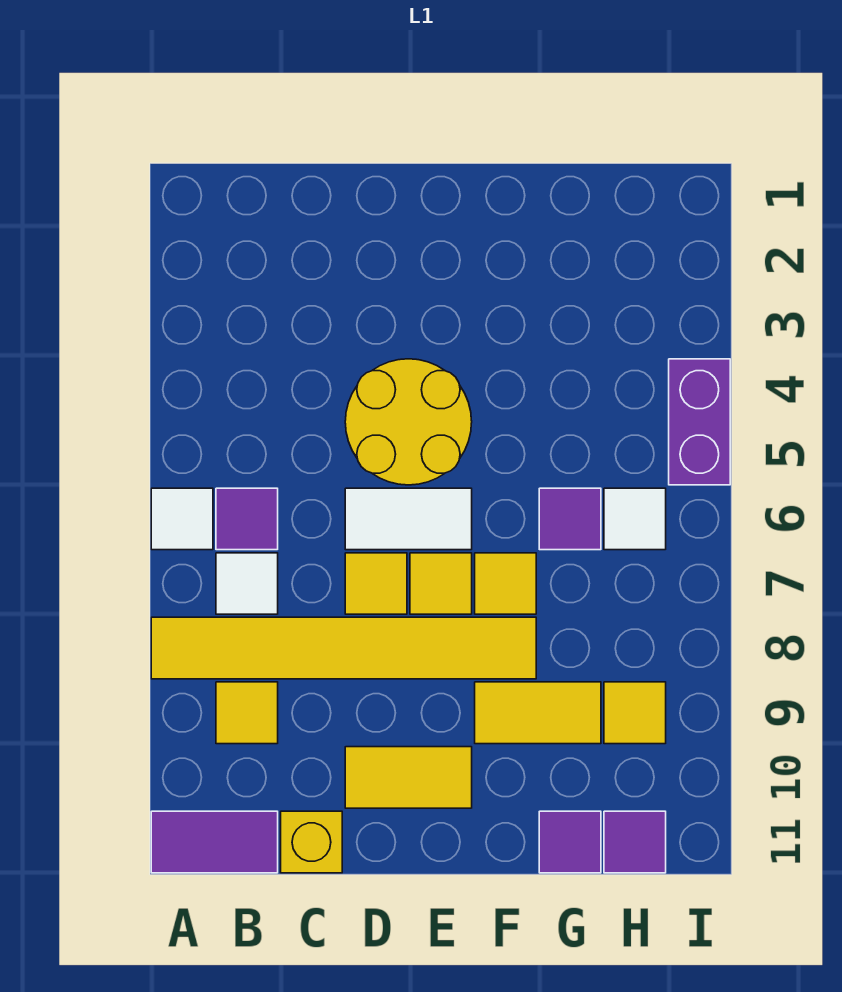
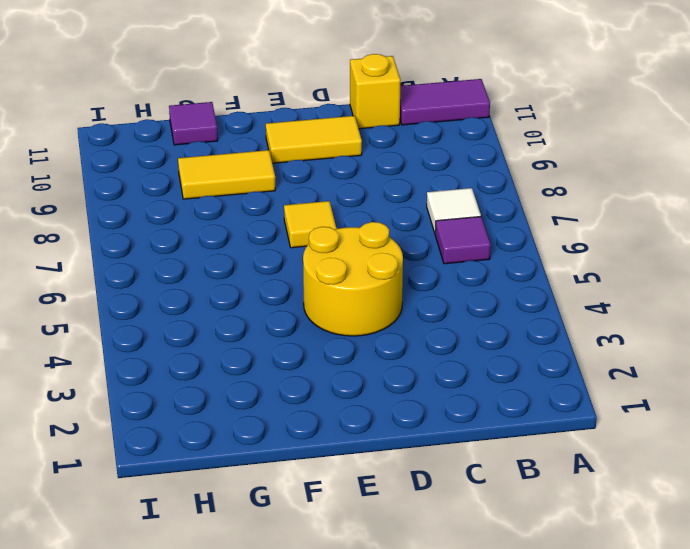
none -> white tile A6 level 1
none -> yellow tile A8:F8 level 1
none -> yellow tile B9 level 1

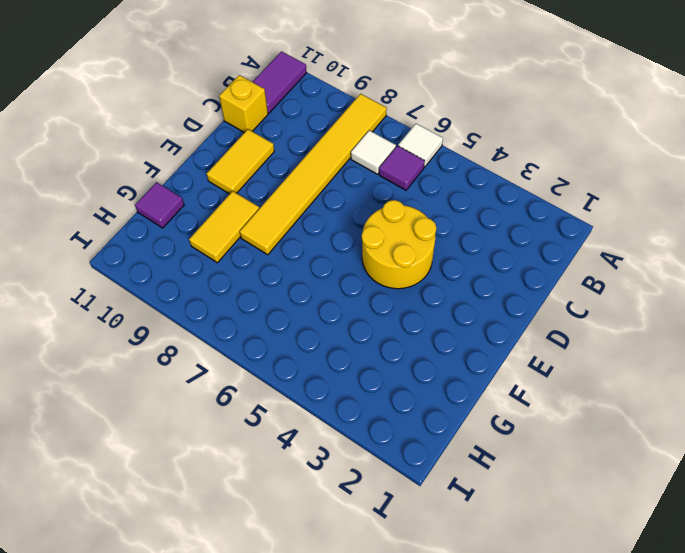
none -> yellow tile B9 level 1
none -> white tile D6:E6 level 1
none -> yellow tile D7 level 1

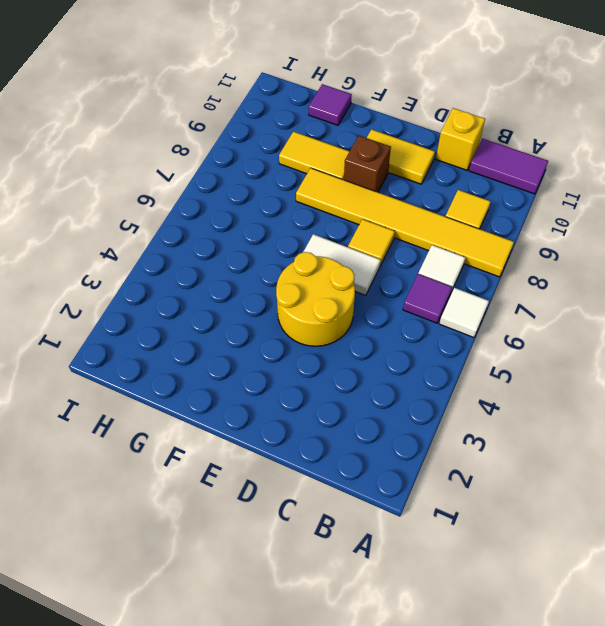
brown brick E9 level 1 -> none
none -> yellow tile E7 level 1
none -> yellow tile F7 level 1
none -> purple tile G6 level 1

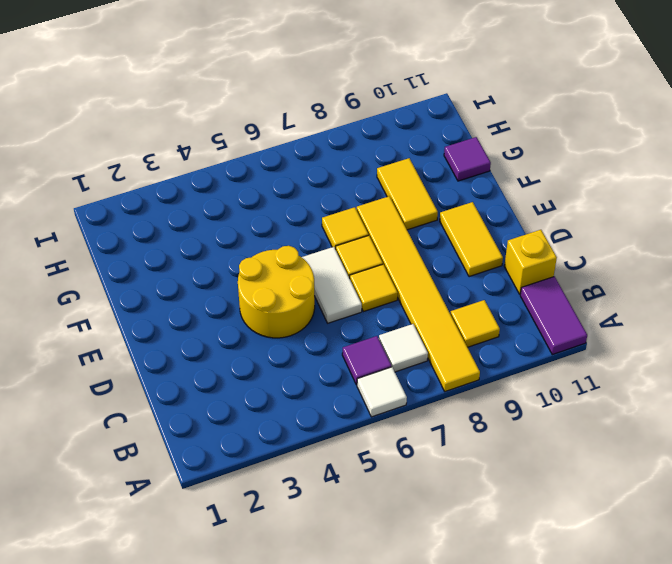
none -> purple tile G6 level 1
none -> white tile H6 level 1
none -> yellow tile H9 level 1

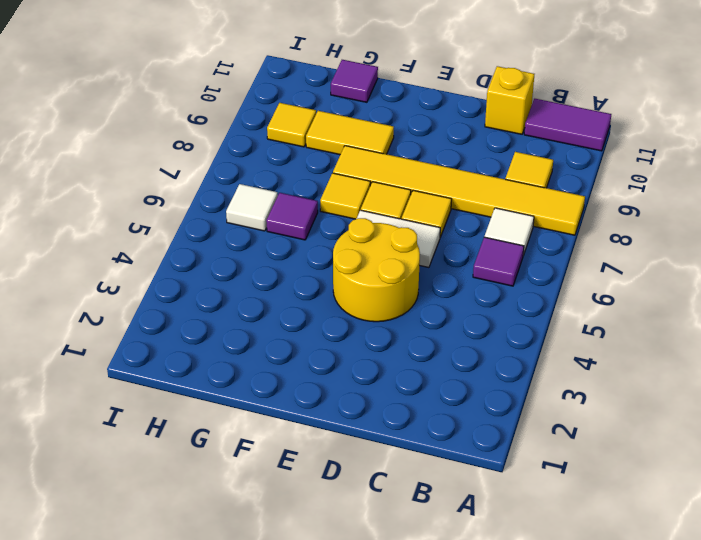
none -> white tile A6 level 1
none -> yellow tile D10:E10 level 1
none -> purple tile H11 level 1

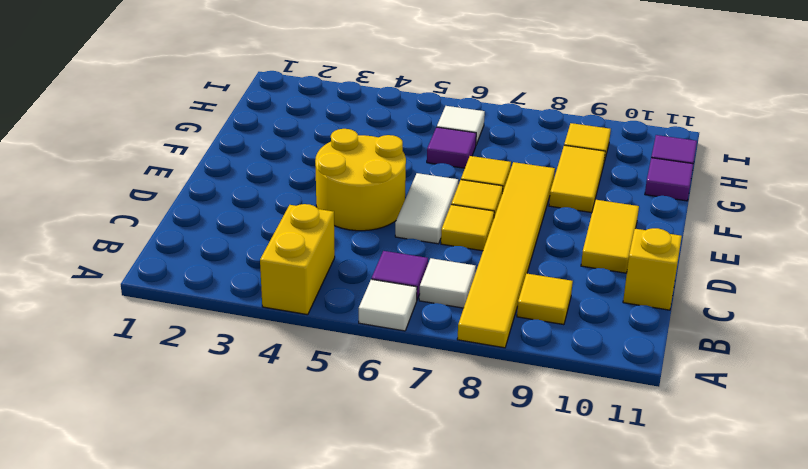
yellow brick A4:B4 level 1 -> none
none -> purple tile A11:B11 level 1
none -> purple brick I4:I5 level 1

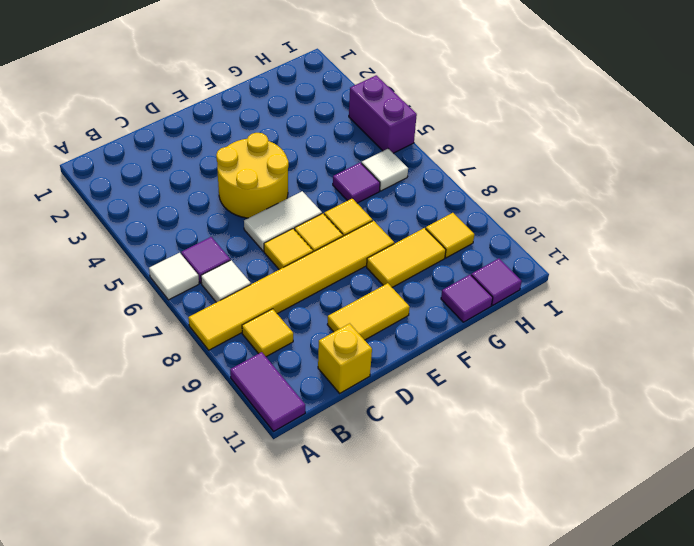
purple tile A10:A11 level 1 -> purple tile A11:B11 level 1

